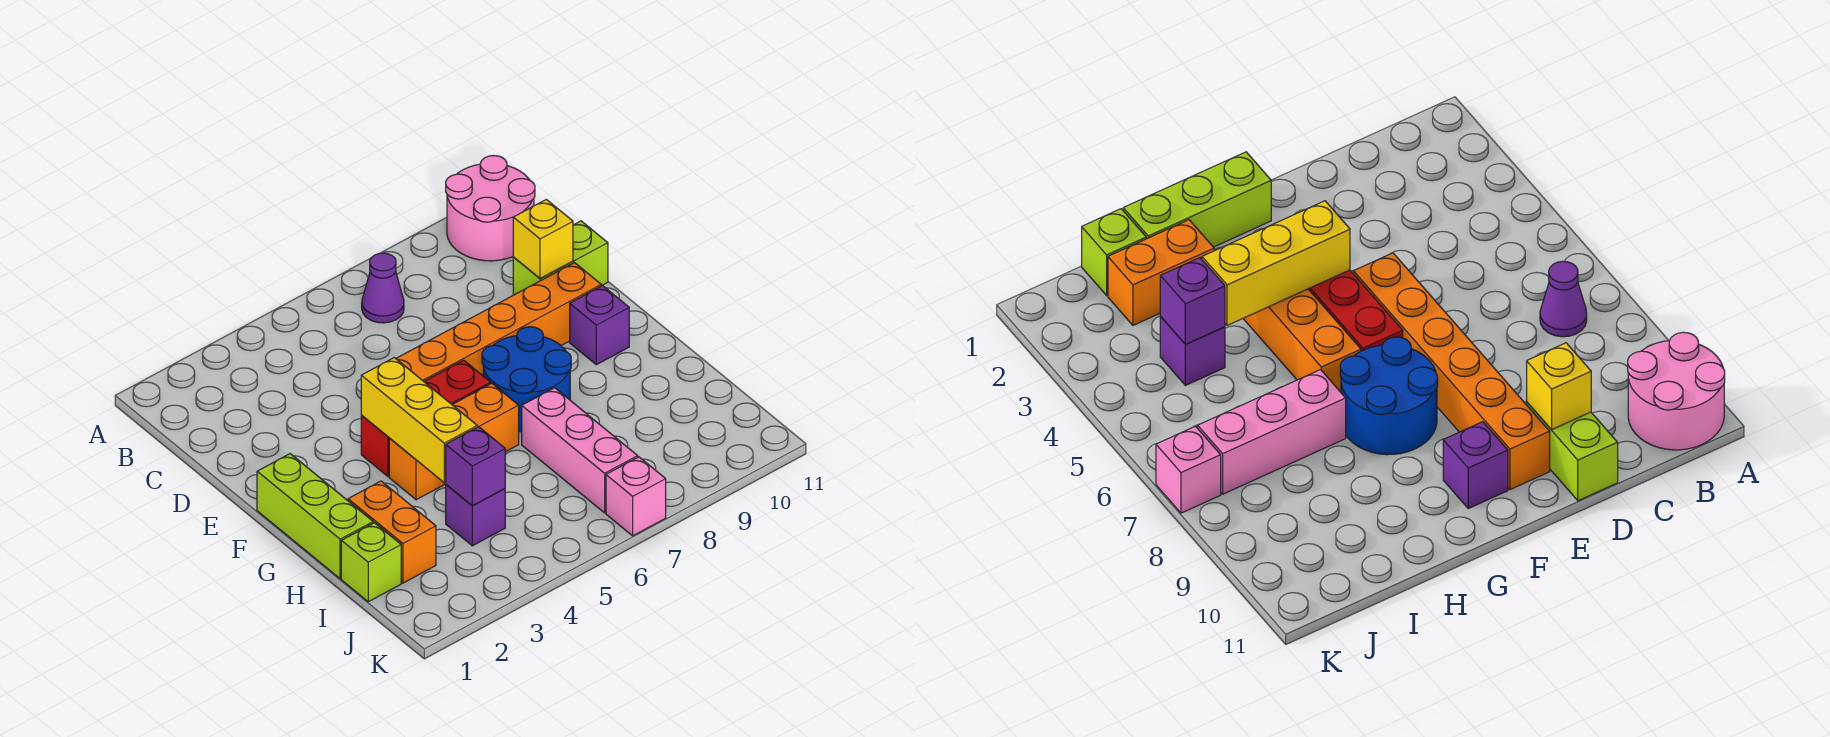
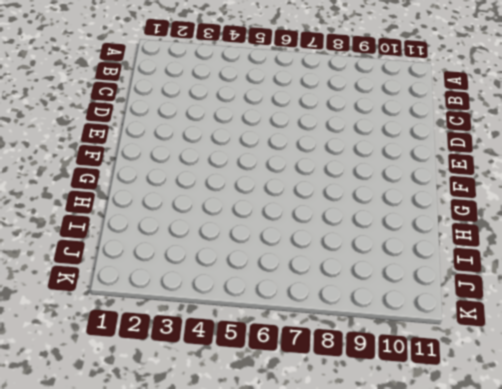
none -> pink round brick A10:B11 level 1
none -> purple cone B7 level 1
none -> lime brick D10:D11 level 1

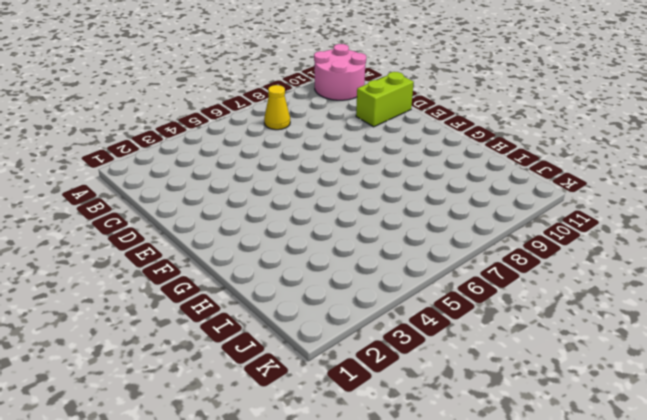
yellow cone B7 level 1 -> purple cone B7 level 1
none -> orange brick E5:E10 level 1
none -> lime brick F1:H1 level 1
none -> red brick F4:F6 level 1

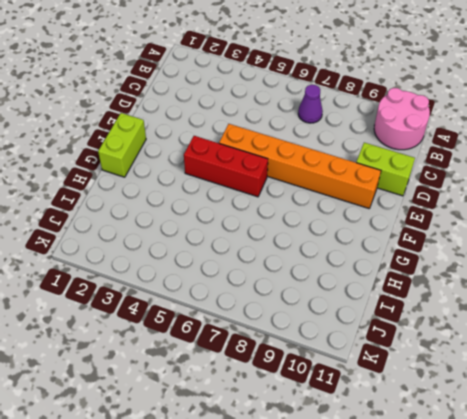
lime brick F1:G1 level 1 -> lime brick F1:H1 level 1
none -> blue round brick F7:G8 level 1
none -> purple brick F10 level 1
none -> orange brick G4:G6 level 1

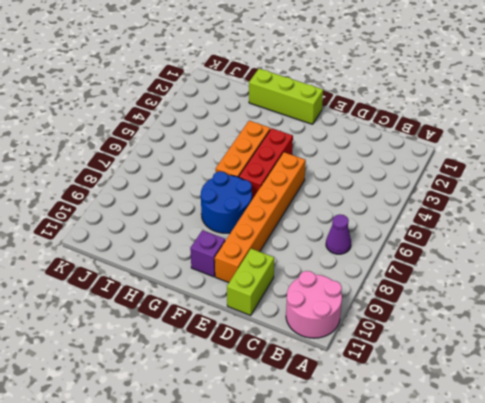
none -> orange brick H2:I2 level 1
none -> pink brick H7:J7 level 1
none -> lime brick I1 level 1

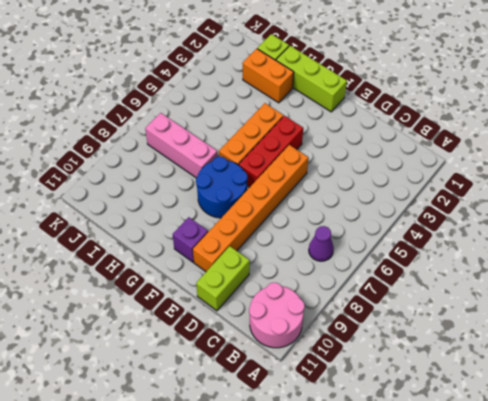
none -> purple brick I4 level 1
none -> pink brick K7 level 1
none -> yellow brick D10 level 2

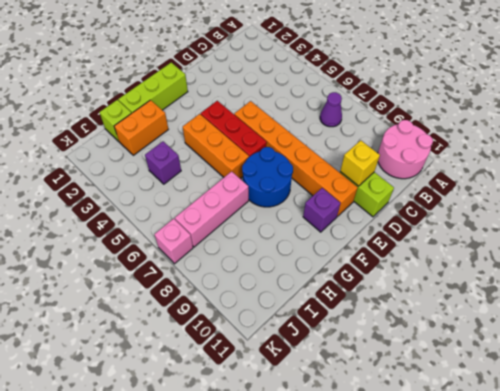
none -> yellow brick F4:H4 level 2
none -> purple brick I4 level 2

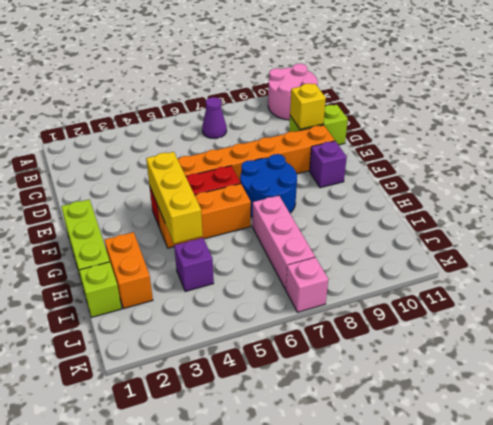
none -> purple brick I4 level 2

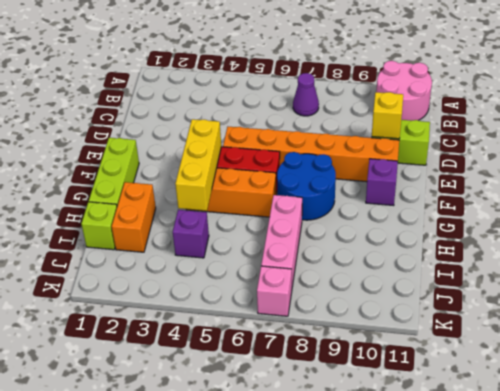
none -> purple brick I4 level 2

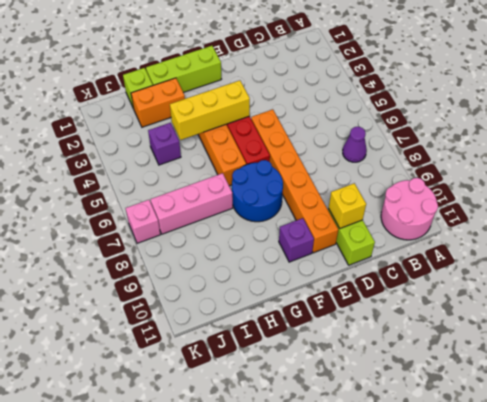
none -> purple brick I4 level 2

